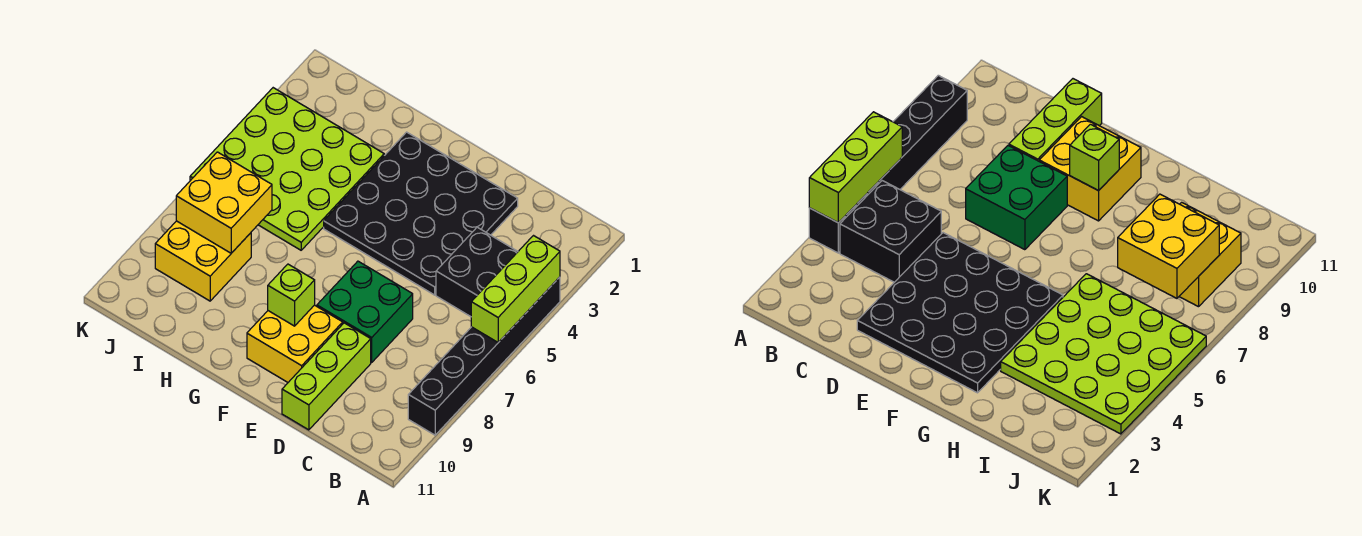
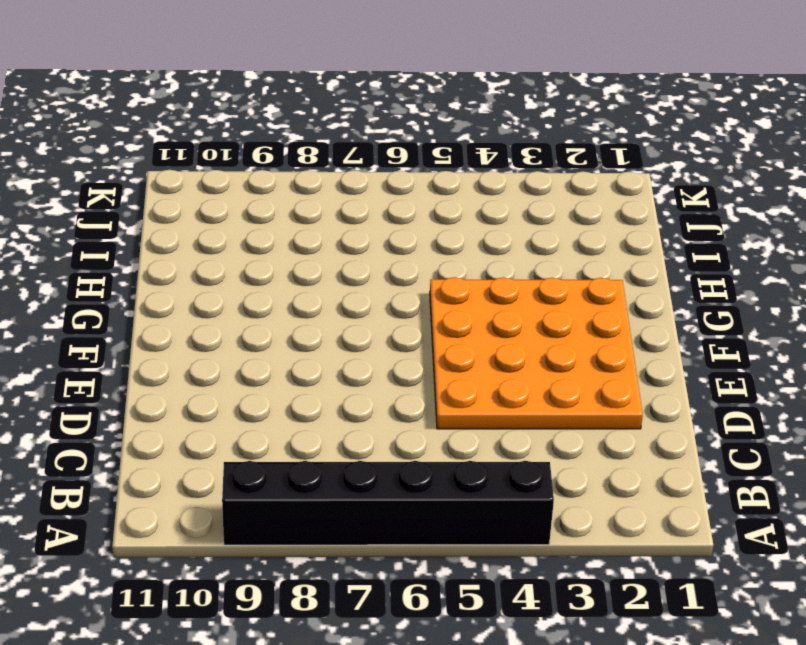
orange plate D2:G5 level 1 -> black plate D2:G5 level 1
none -> black brick B4:C5 level 1
none -> green brick D7:E8 level 1

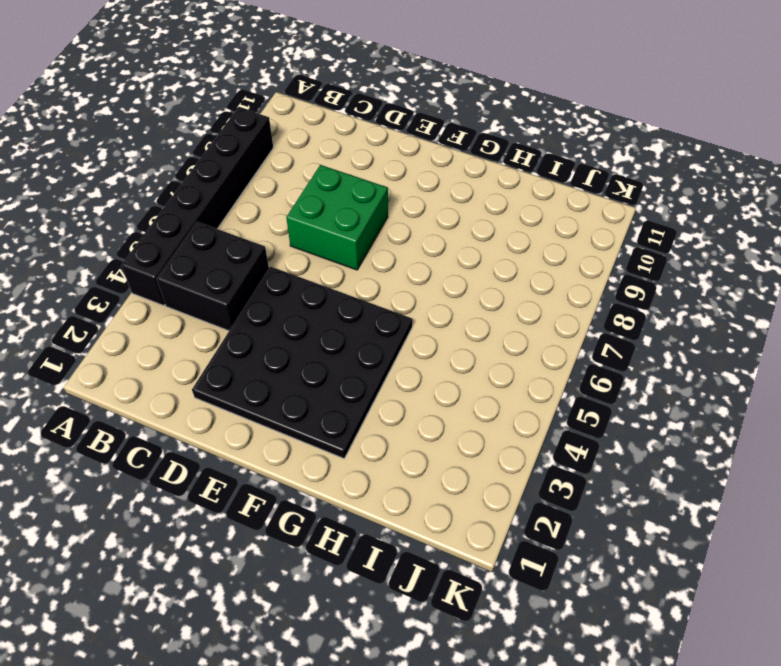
none -> lime brick D9:D11 level 1
none -> yellow brick E9:F10 level 1

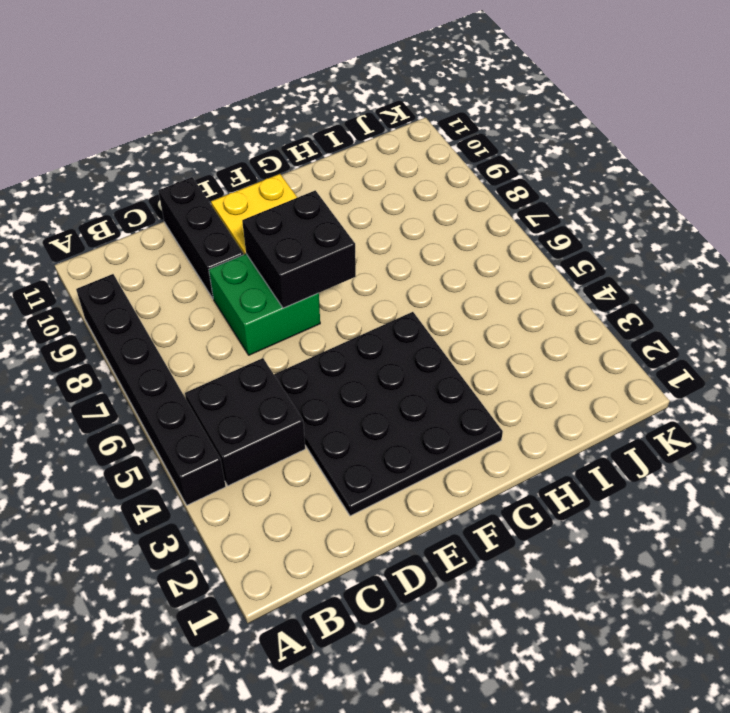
black brick D9:D11 level 1 -> lime brick D9:D11 level 1
black brick E7:F8 level 2 -> none
none -> lime plate H3:K6 level 1
none -> yellow brick I8:J9 level 1

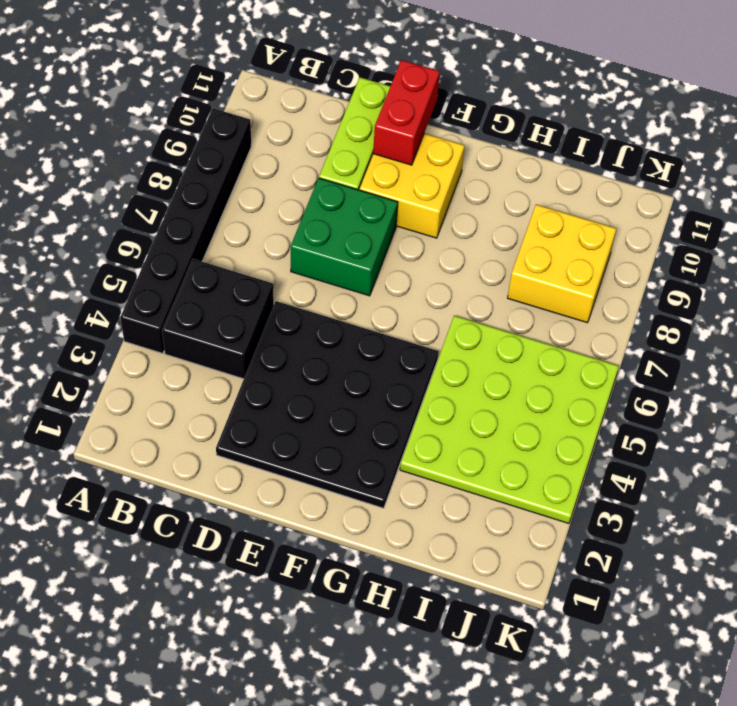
red brick E10:E11 level 2 -> none
none -> lime brick A4:A6 level 2
none -> lime brick F9 level 2

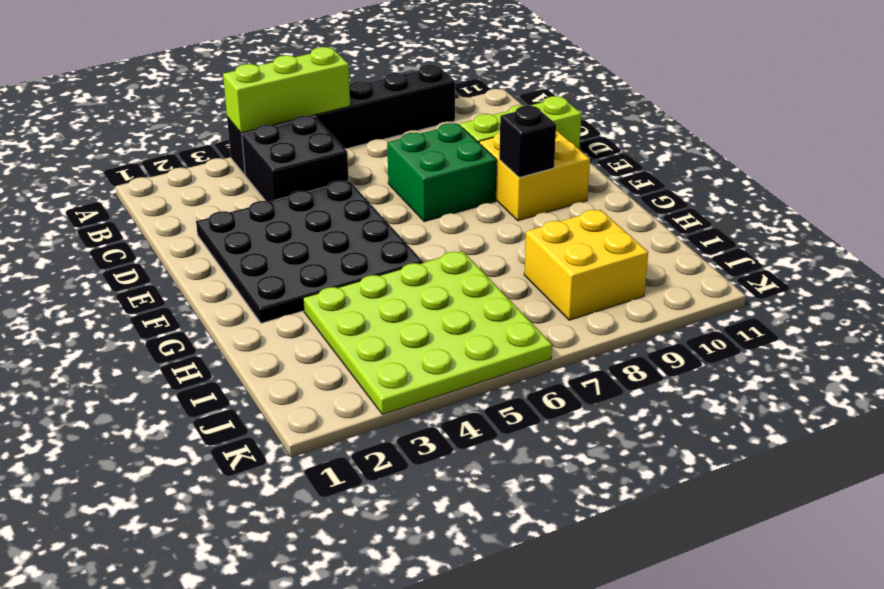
black brick F9 level 2 -> lime brick F9 level 2
none -> yellow brick I7:J8 level 2

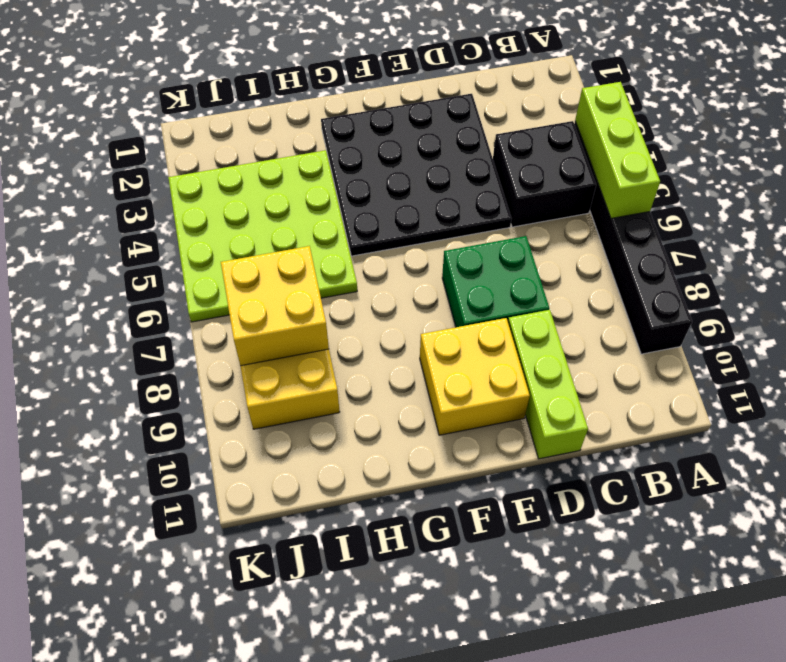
none -> lime brick F9 level 2

